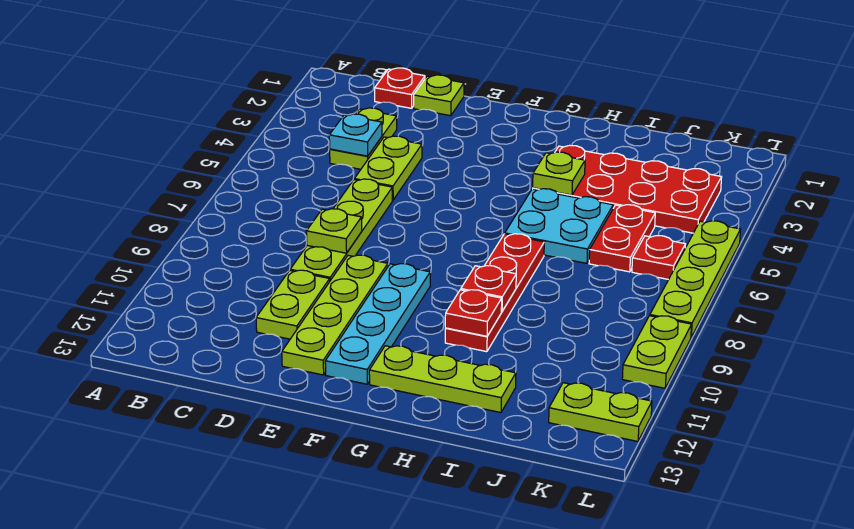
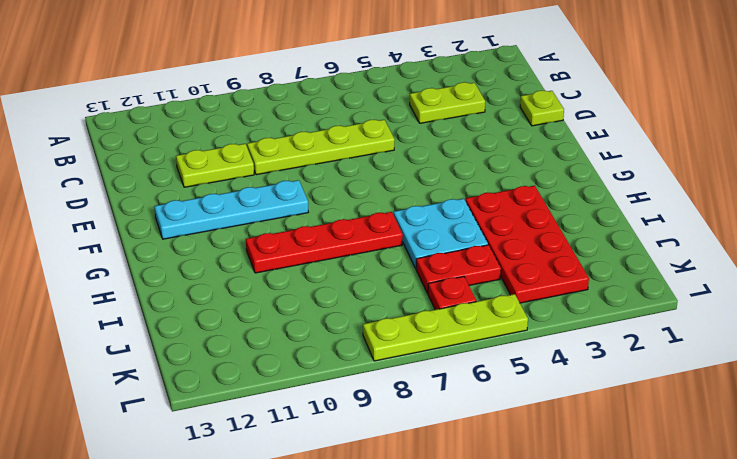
none -> red plate C1 level 1
none -> lime plate D4:D5 level 1
none -> lime plate E9:E12 level 1

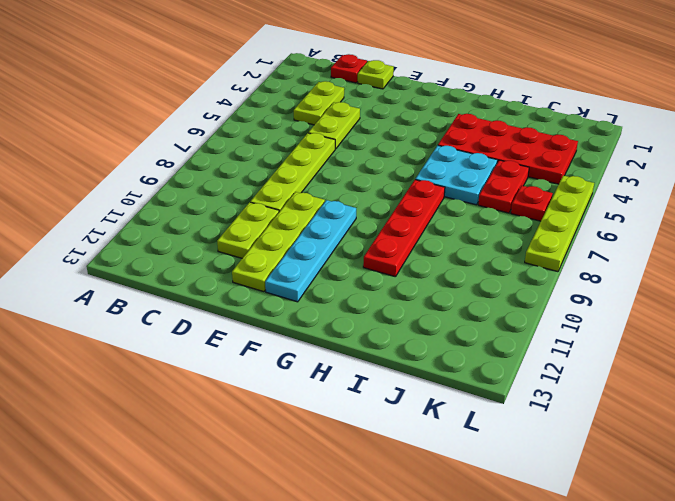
none -> lime plate G12:I12 level 1
none -> lime plate K12:L12 level 1
none -> lime plate L9:L10 level 1

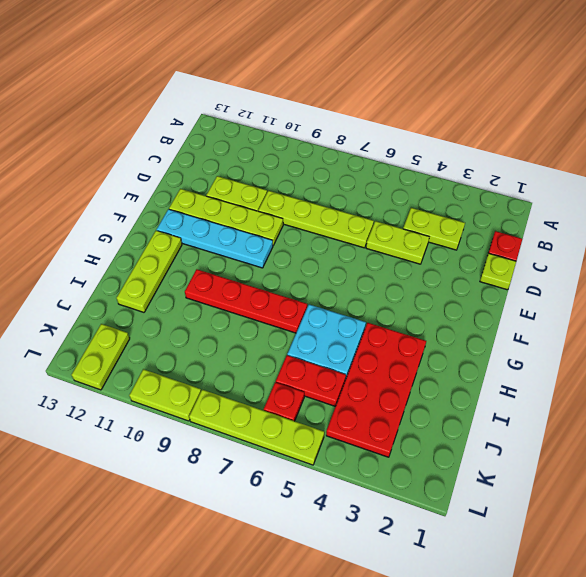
none -> cyan plate C4 level 2
none -> lime plate D8 level 2
none -> lime plate H4 level 2

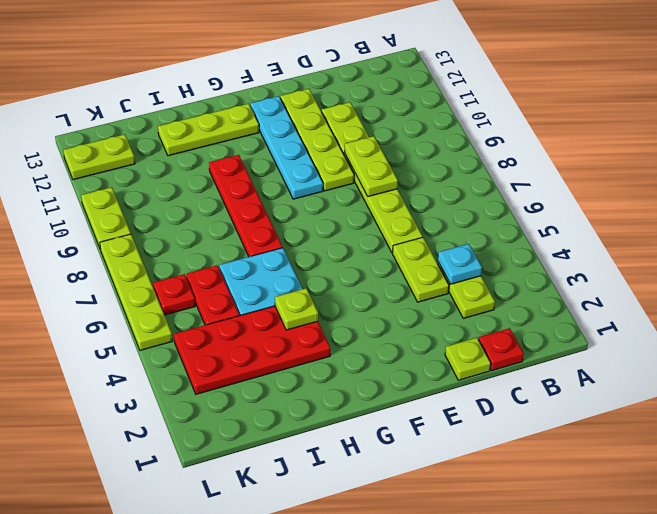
lime plate D8:D9 level 2 -> lime plate D8 level 2
none -> red plate H9 level 2
none -> red plate H10 level 2

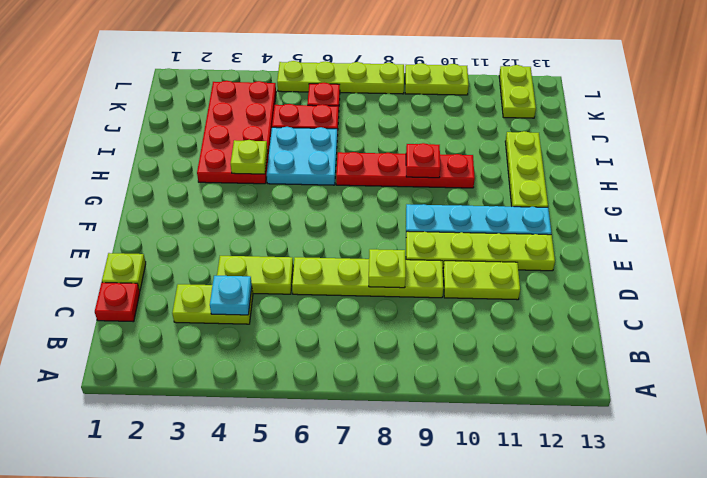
none -> red plate H10 level 2

